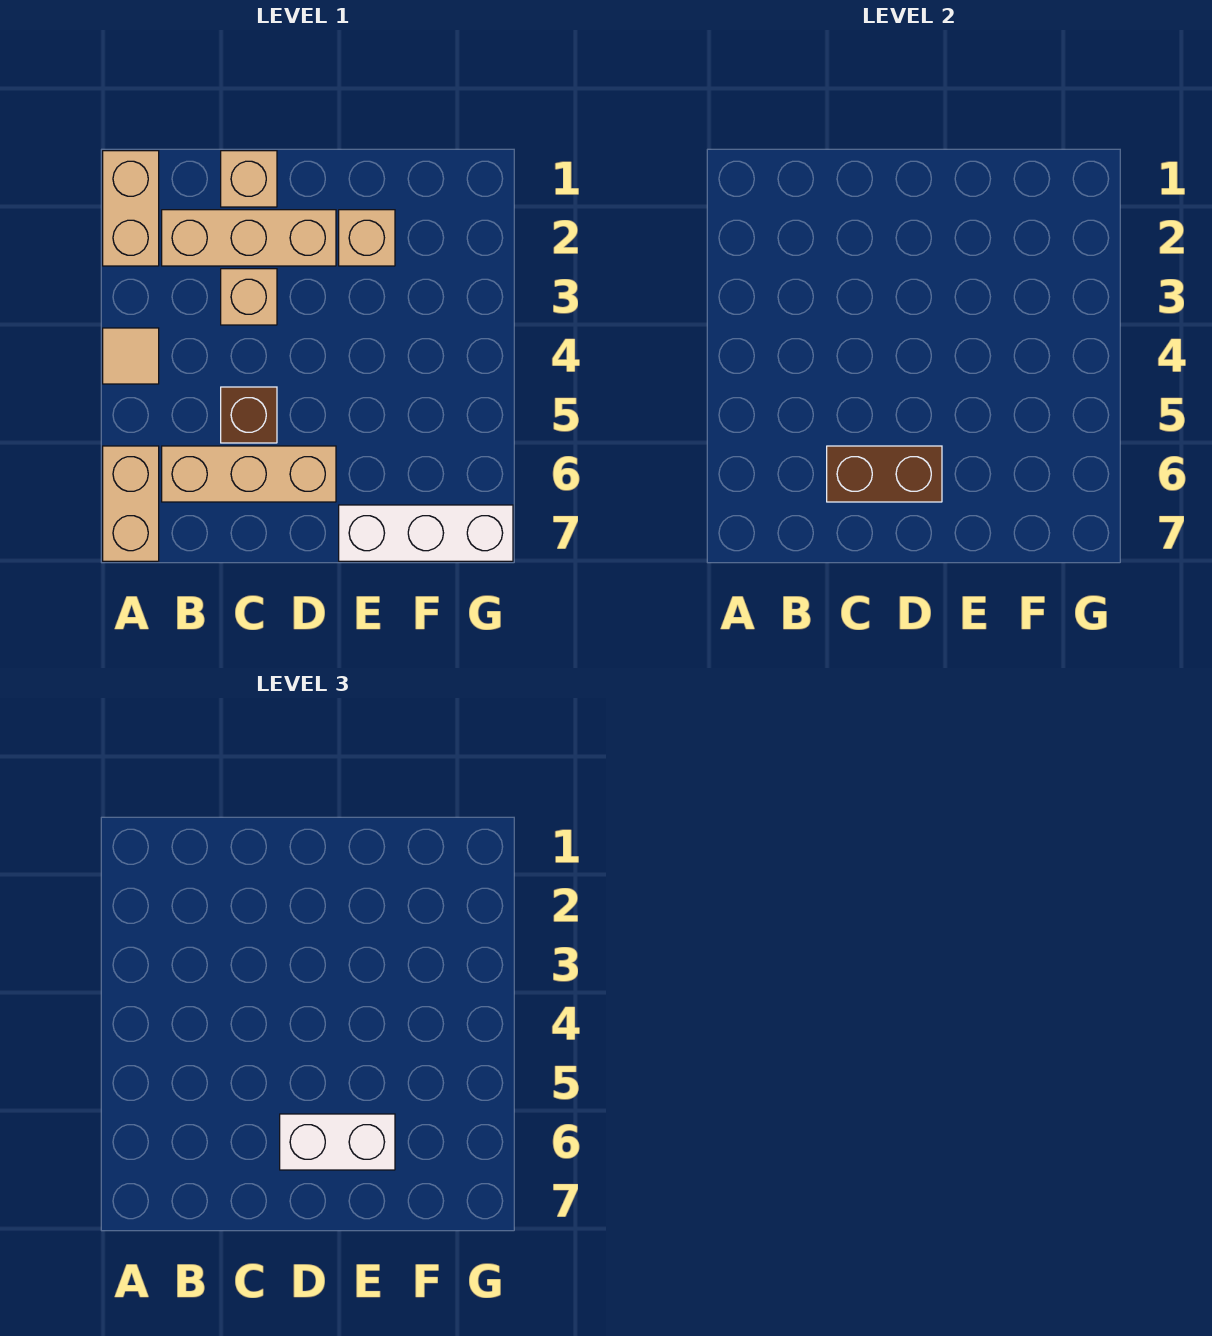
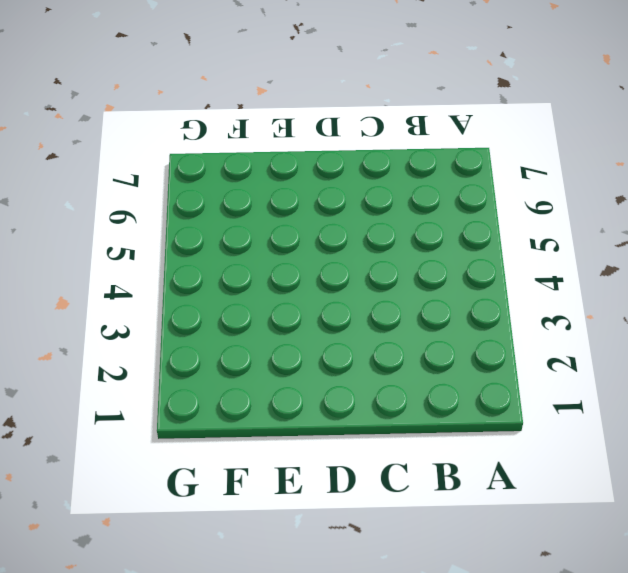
none -> tan brick A1:A2 level 1
none -> tan tile A4 level 1
none -> tan brick A6:A7 level 1

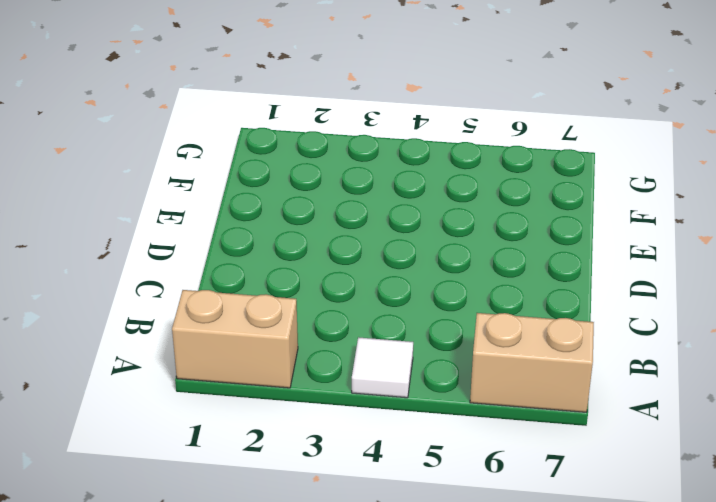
white tile A4 level 1 -> tan tile A4 level 1
none -> tan brick B2:D2 level 1
none -> tan brick B6:D6 level 1
none -> tan brick C1 level 1

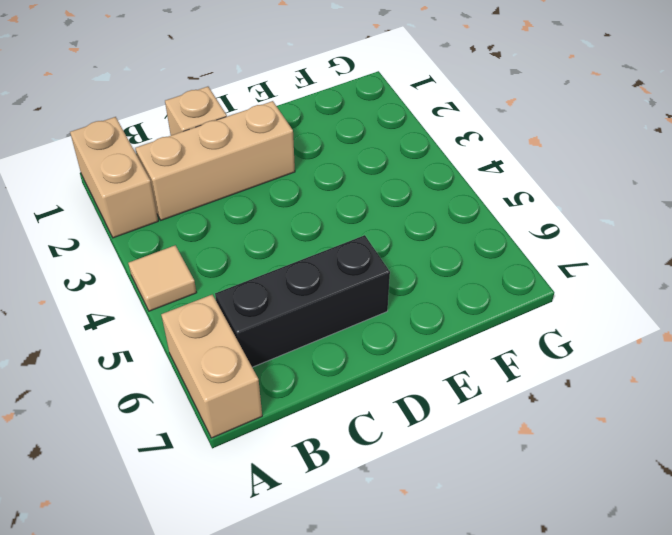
black brick B6:D6 level 1 -> tan brick B6:D6 level 1
none -> tan brick C3 level 1
none -> brown brick C5 level 1
none -> tan brick E2 level 1

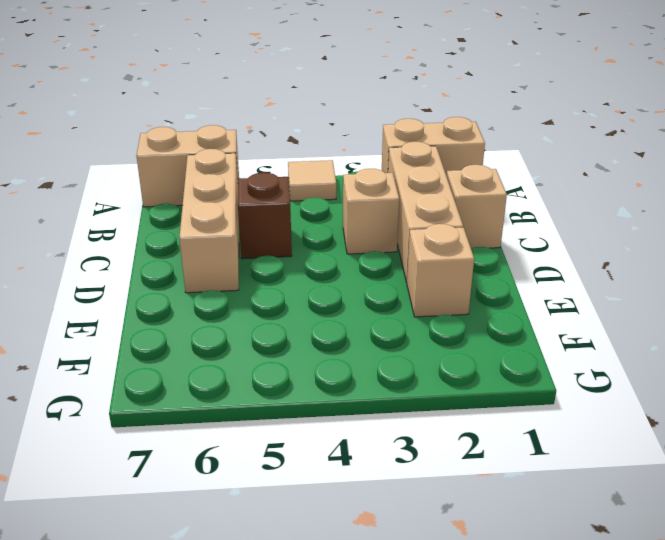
none -> white brick E7:G7 level 1
none -> brown brick C6:D6 level 2
none -> white brick D6:E6 level 3

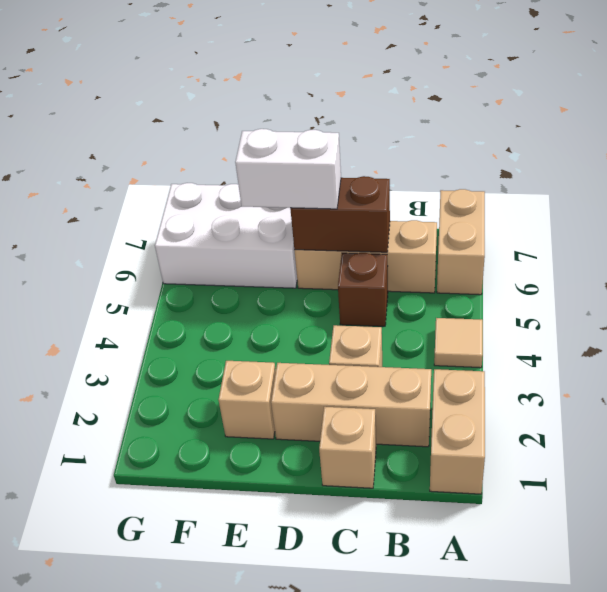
white brick E6:G7 level 1 -> white brick E7:G7 level 1

